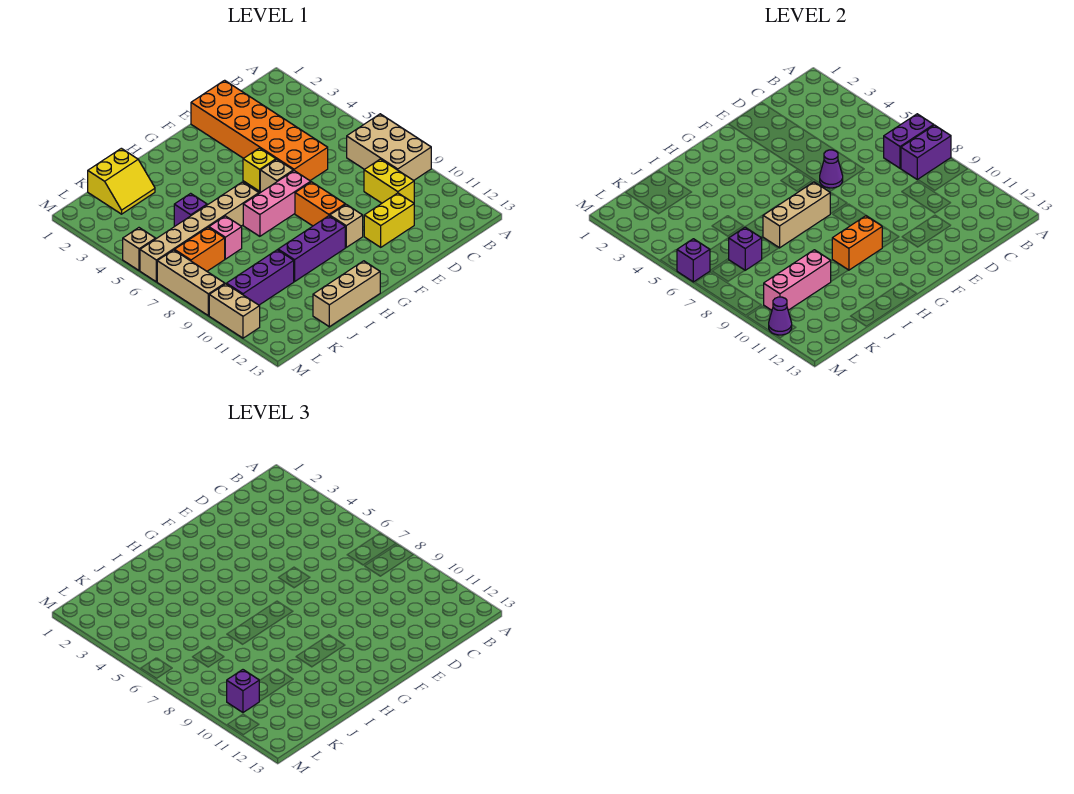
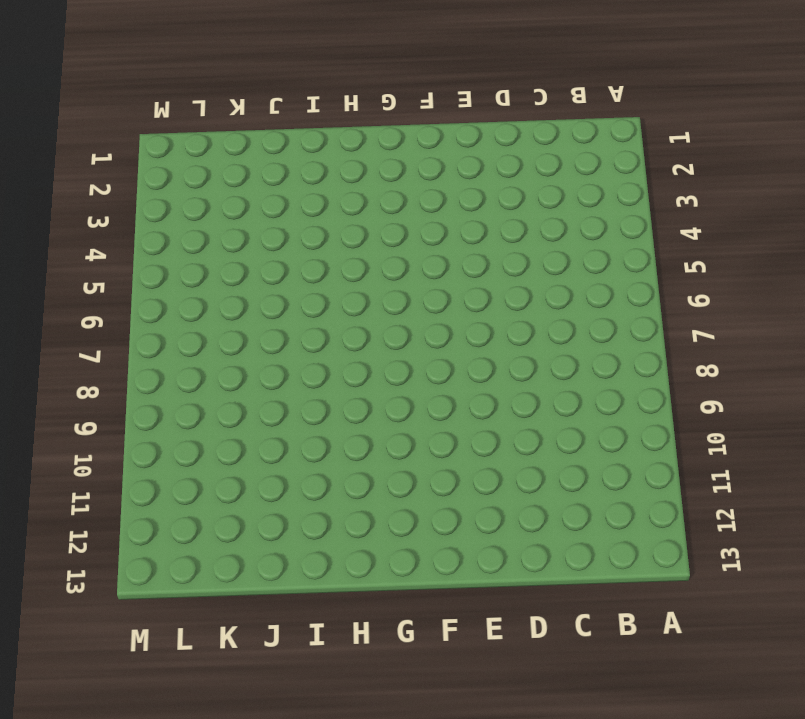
none -> tan brick A7:B9 level 1
none -> yellow brick C9:C10 level 1
none -> orange brick D1:E6 level 1
none -> yellow brick D11:E11 level 1

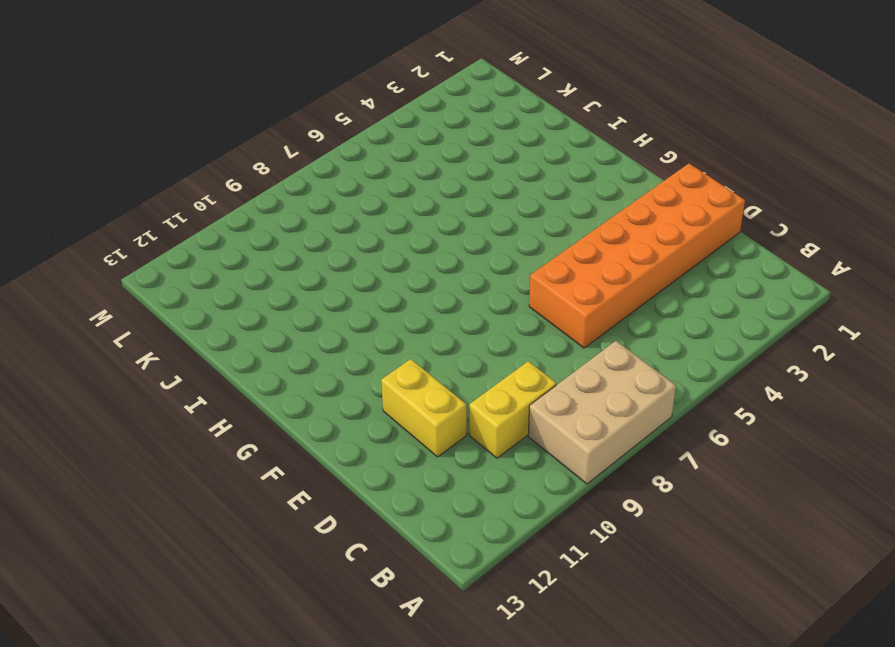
none -> yellow brick F5 level 1
none -> tan brick F6 level 1
none -> pink brick F7:H7 level 1
none -> orange brick F8:F9 level 1

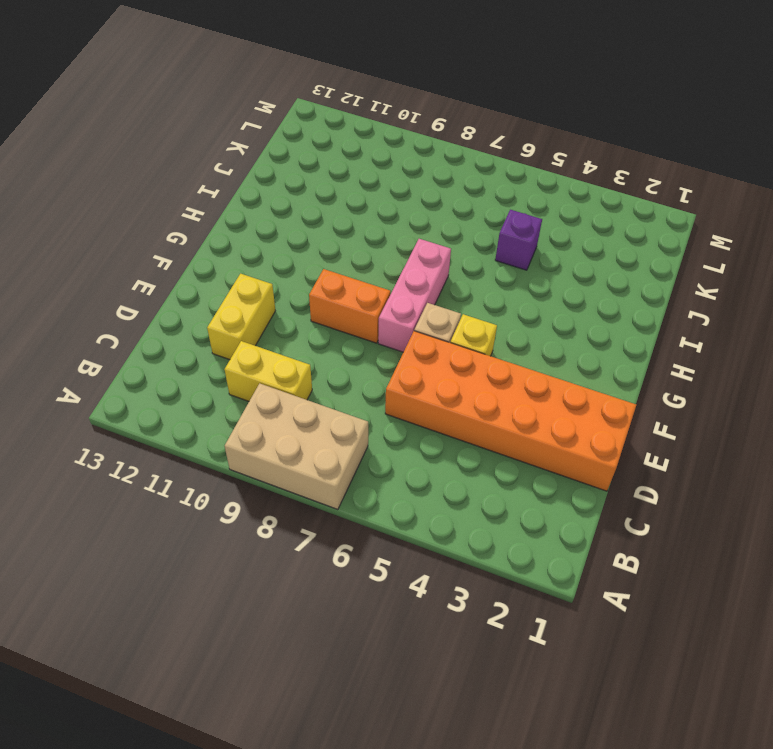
none -> tan brick F10 level 1
none -> purple brick G10:I10 level 1
none -> tan brick H6:M6 level 1
none -> tan brick H13:J13 level 1

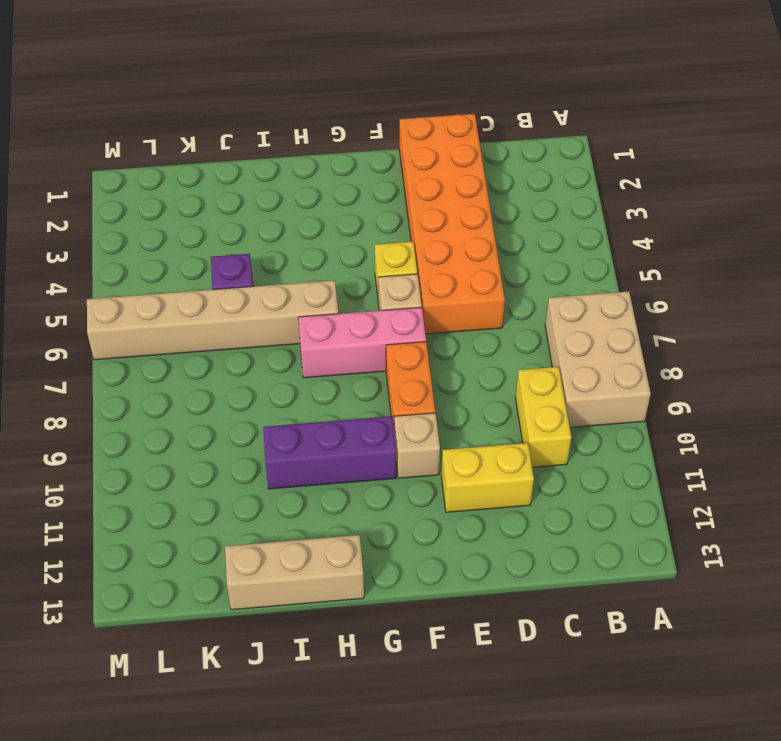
none -> yellow slope J1:K2 level 1 top 1
none -> pink brick J7 level 1
none -> purple brick J10:L10 level 1
none -> orange brick K7:L7 level 1

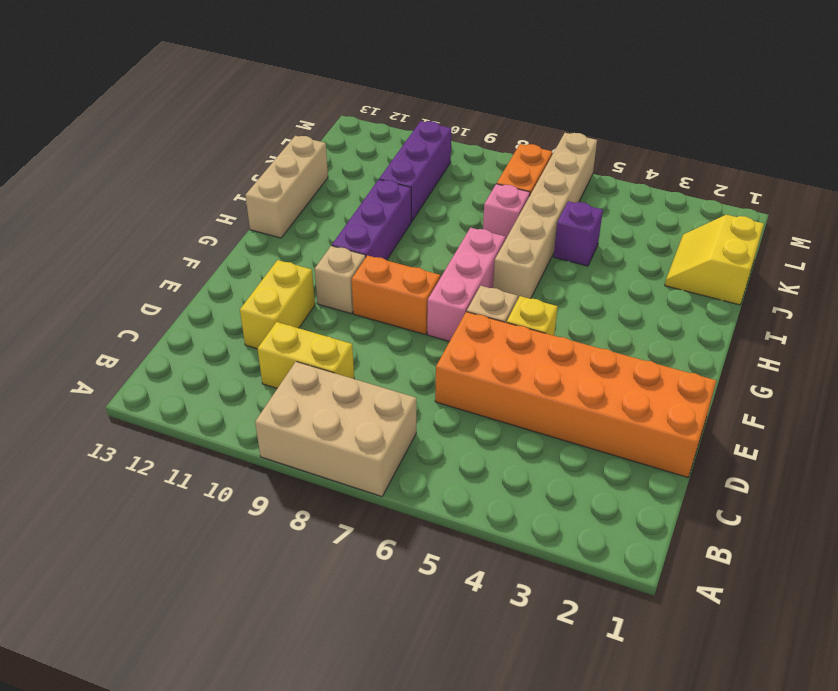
none -> tan brick M5 level 1
none -> tan brick M7:M9 level 1
none -> tan brick M10:M11 level 1
none -> purple brick A7:B7 level 2

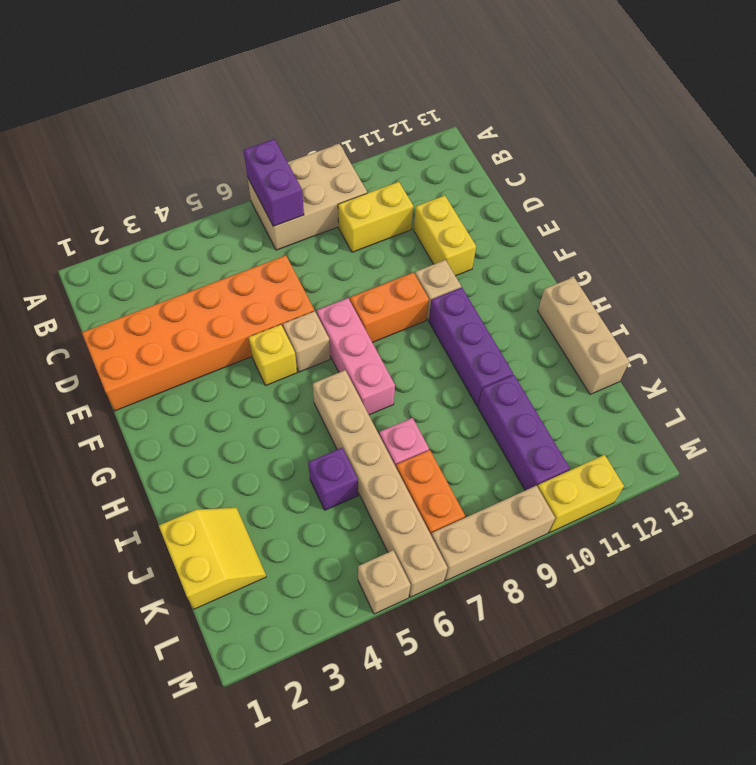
yellow brick M10:M11 level 1 -> tan brick M10:M11 level 1
none -> purple brick A8:B8 level 2
none -> purple cone E6 level 2
none -> tan brick G7:I7 level 2
none -> orange brick G10:H10 level 2

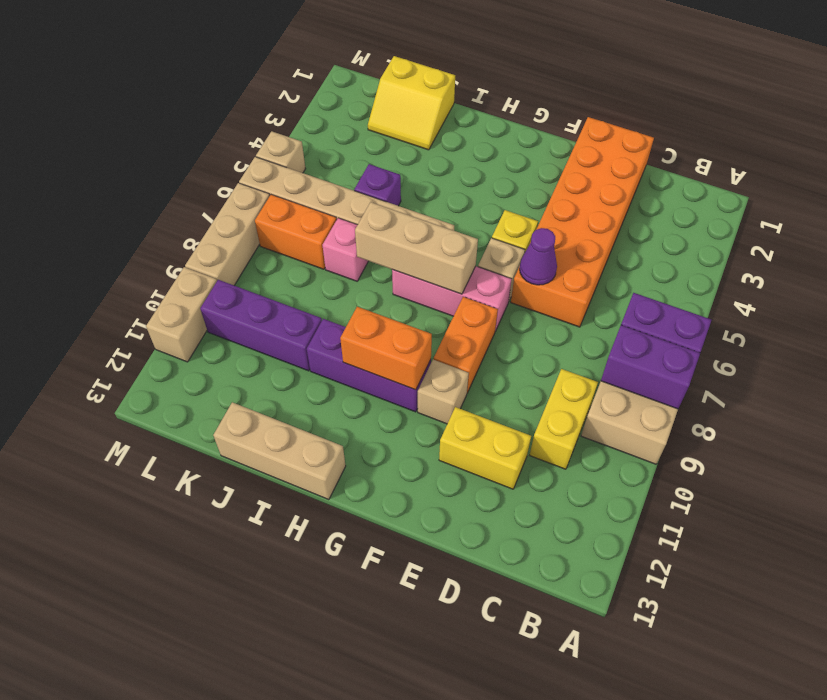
none -> pink brick J10:L10 level 2
none -> purple brick K7 level 2
none -> purple brick M6 level 2
none -> purple cone M11 level 2

